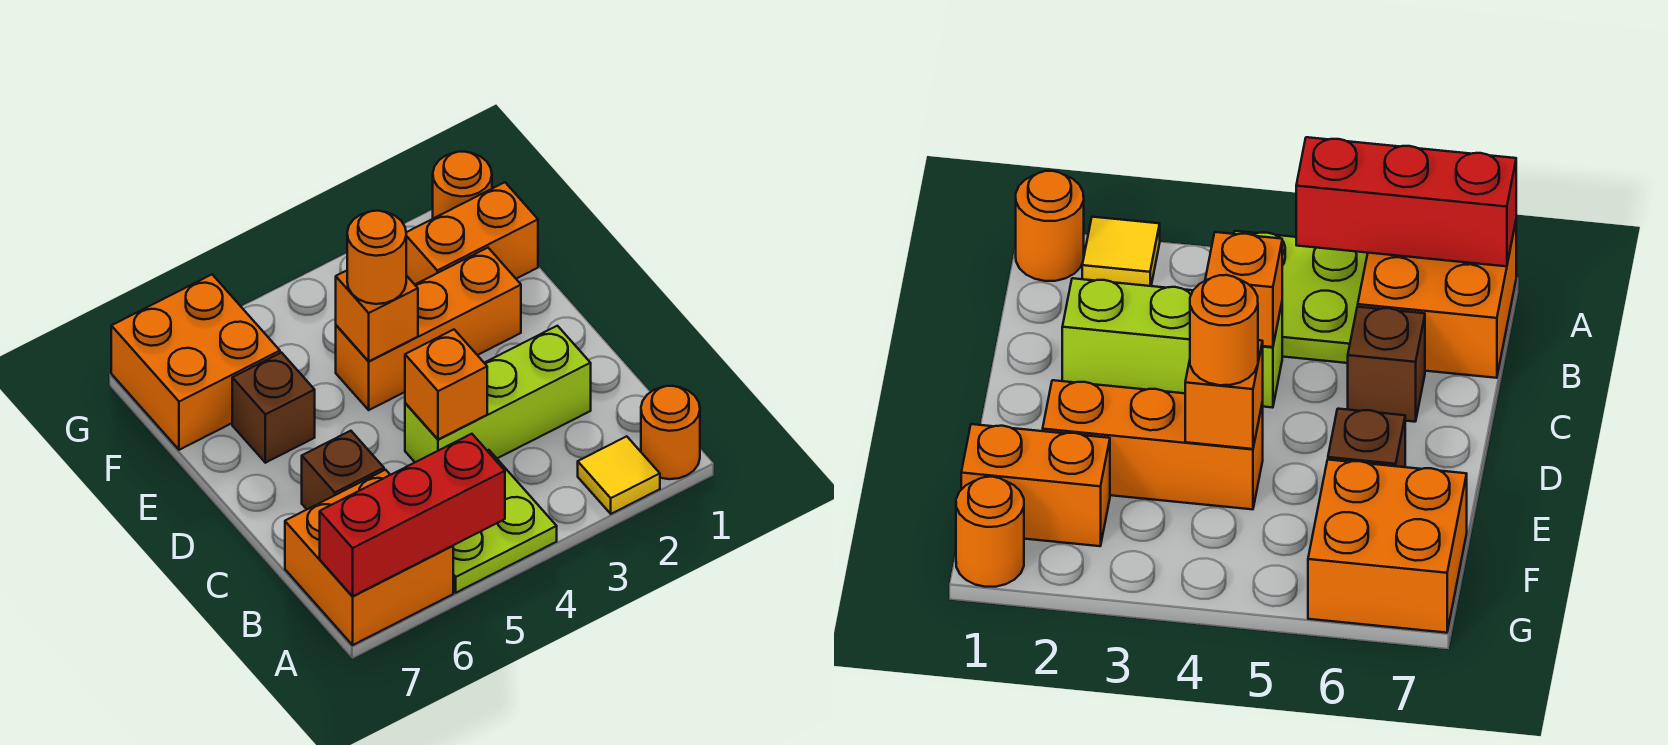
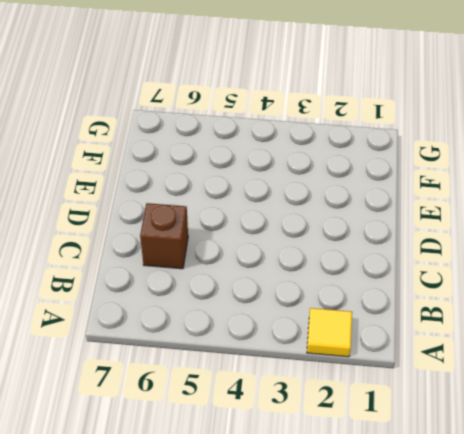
none -> orange round brick A1 level 1
none -> lime plate A4:B5 level 1
none -> orange brick A6:B7 level 1

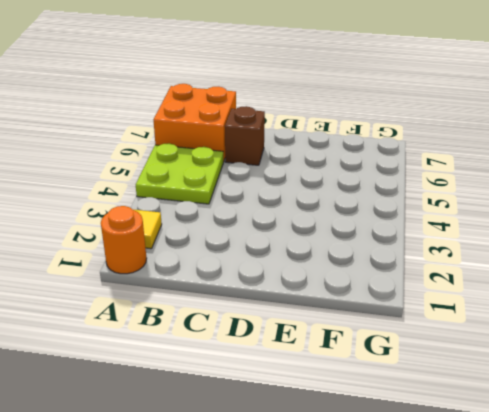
none -> lime brick C2:C4 level 1
none -> orange brick E2:E4 level 1
none -> brown brick E6 level 1

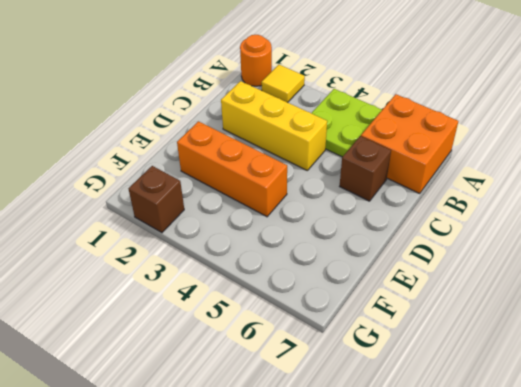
yellow brick C2:C4 level 1 -> lime brick C2:C4 level 1
brown brick G2 level 1 -> brown brick E6 level 1
none -> orange brick F1:F2 level 1
none -> orange brick F6:G7 level 1
none -> orange round brick G1 level 1

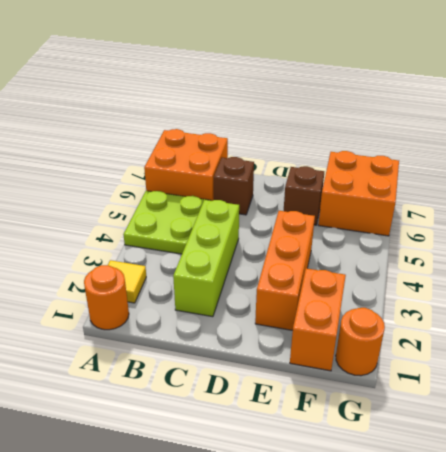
none -> red brick A5:A7 level 2
none -> orange brick C4 level 2
none -> orange brick E4 level 2

